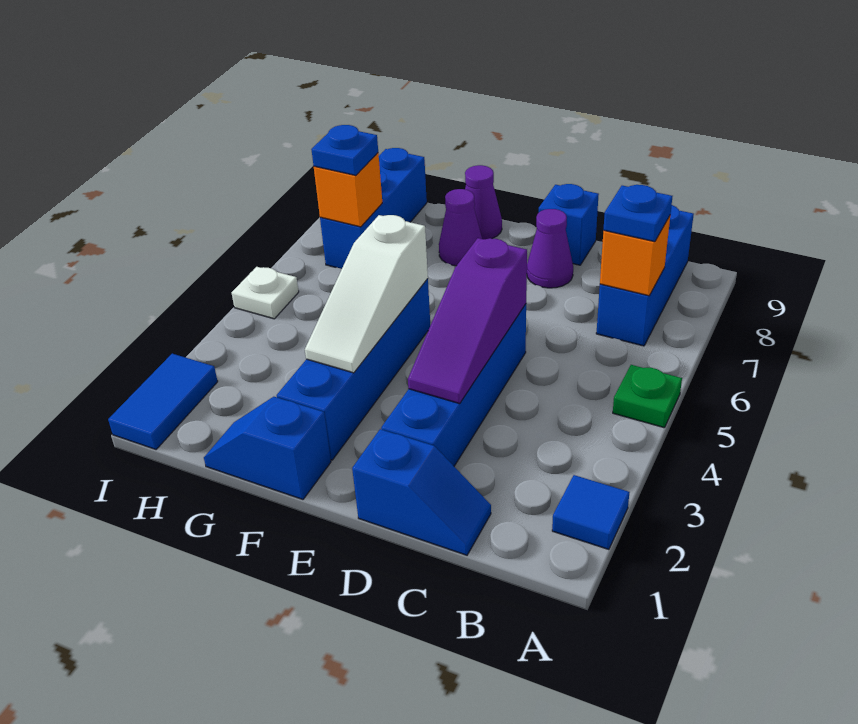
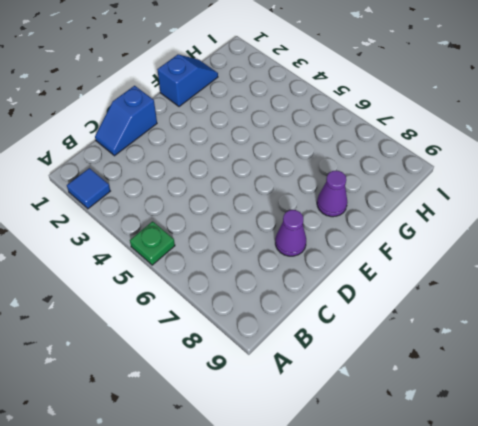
none -> blue brick B7:B9 level 1
none -> blue brick D2:D5 level 1
none -> blue brick D9 level 1

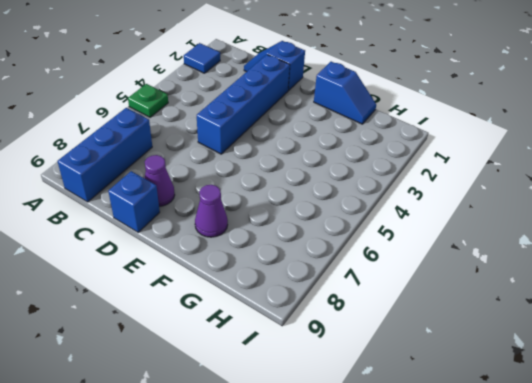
none -> blue brick F2:F5 level 1
none -> purple cone F9 level 1
none -> blue brick H7:H9 level 1

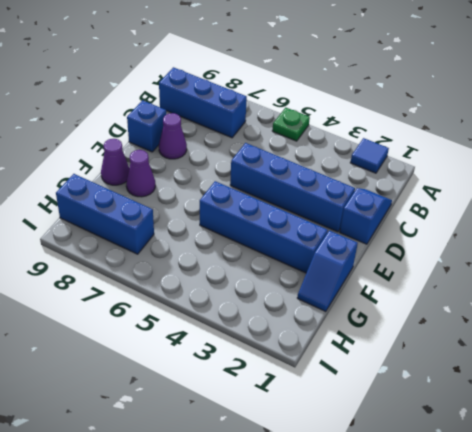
none -> blue tile I1:I2 level 1
none -> white plate I5 level 1
none -> orange brick B7 level 2

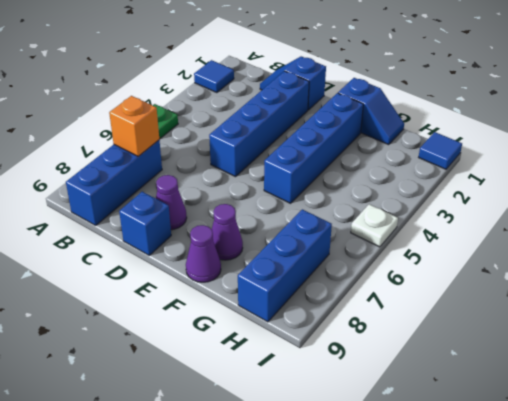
blue tile I1 level 1 -> blue tile I1:I2 level 1
none -> purple slope D3:D5 level 2 top 5
none -> white slope F3:F5 level 2 top 5
none -> orange brick H7 level 2

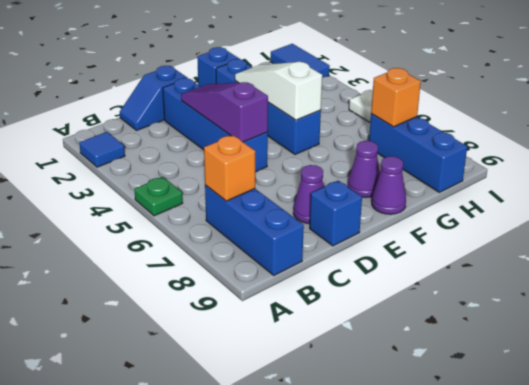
none -> blue plate B7 level 3
none -> blue plate H7 level 3

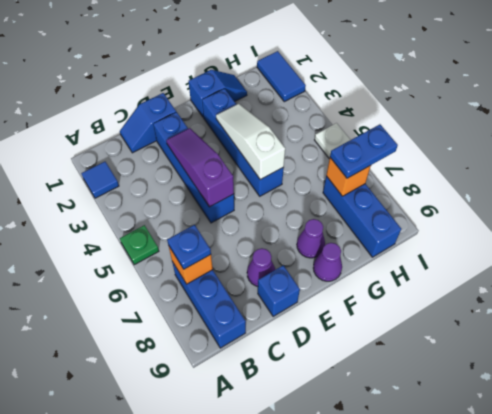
blue plate H7:I7 level 3 -> blue plate H7 level 3

